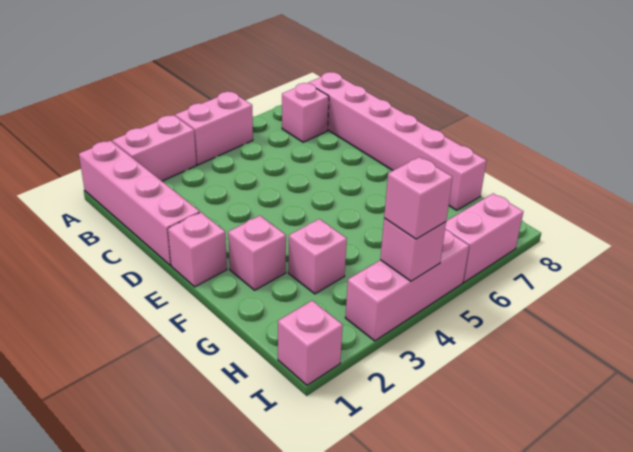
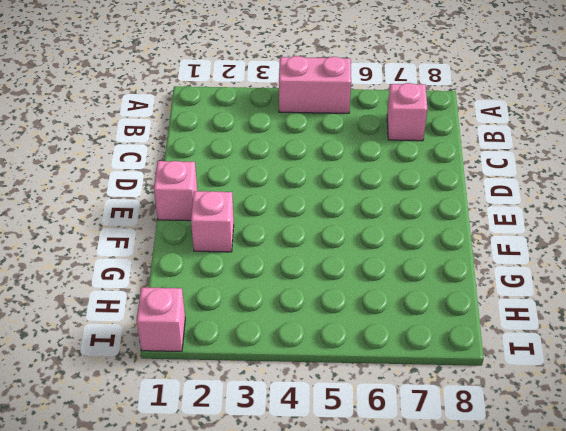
none -> pink brick A1:D1 level 1
none -> pink brick A2:A3 level 1
none -> pink brick B8:G8 level 1

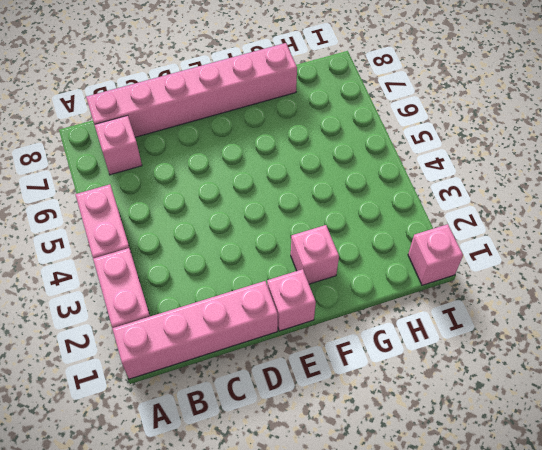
none -> pink brick G3 level 1
none -> pink brick I3:I5 level 1
none -> pink brick I6:I7 level 1

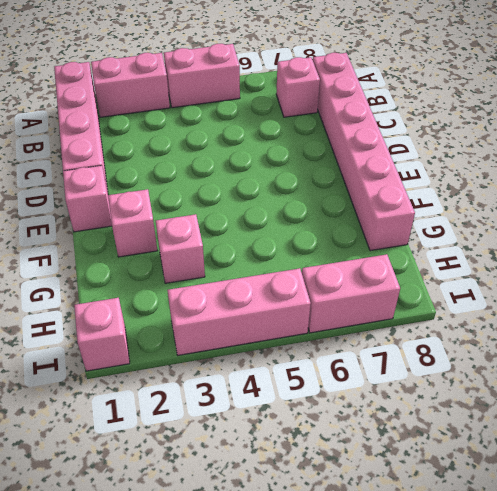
none -> pink brick I4 level 2
none -> pink brick I4 level 3

